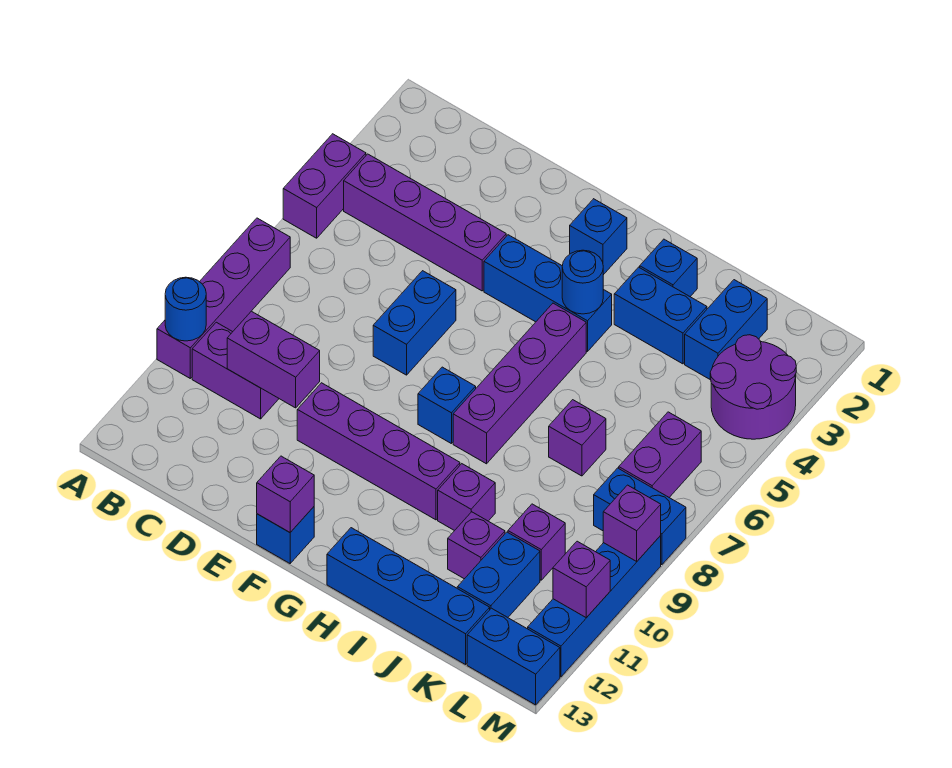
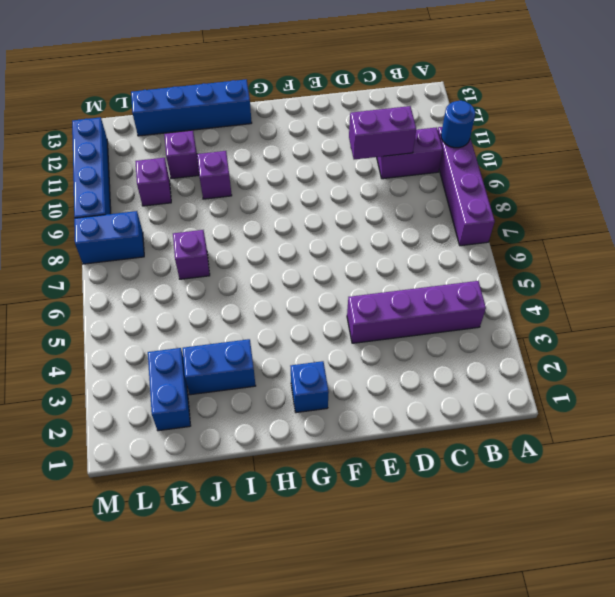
none -> purple brick A4:A5 level 1
none -> blue brick E6:E7 level 1
none -> purple brick E10:H10 level 1
none -> blue brick F4:H4 level 1

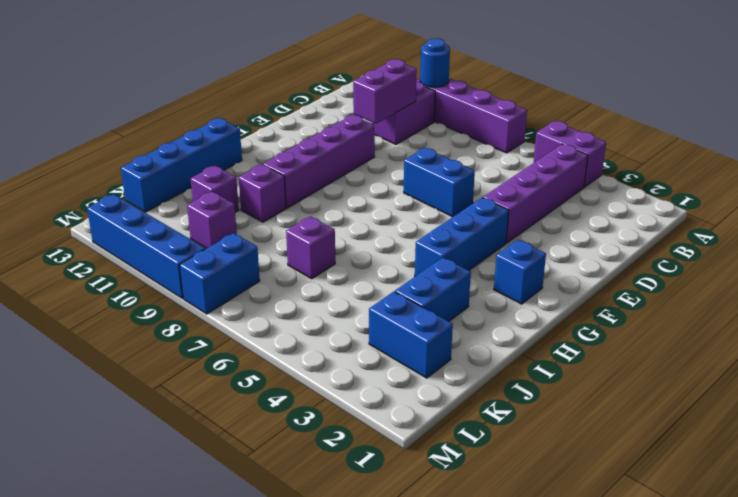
none -> blue brick F13 level 1
none -> blue brick G8 level 1
none -> purple brick H5:H8 level 1
none -> blue brick I2 level 1

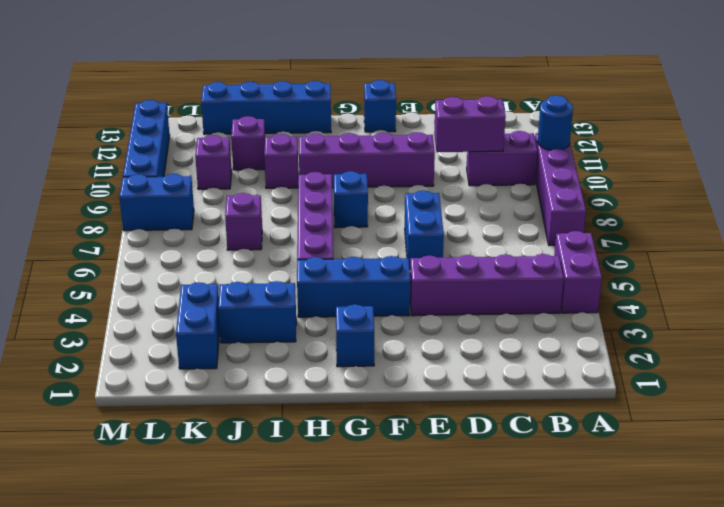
none -> blue brick I2 level 1
none -> blue brick K11:K12 level 1
none -> purple round brick L3:M4 level 1
none -> purple brick L6:L7 level 1

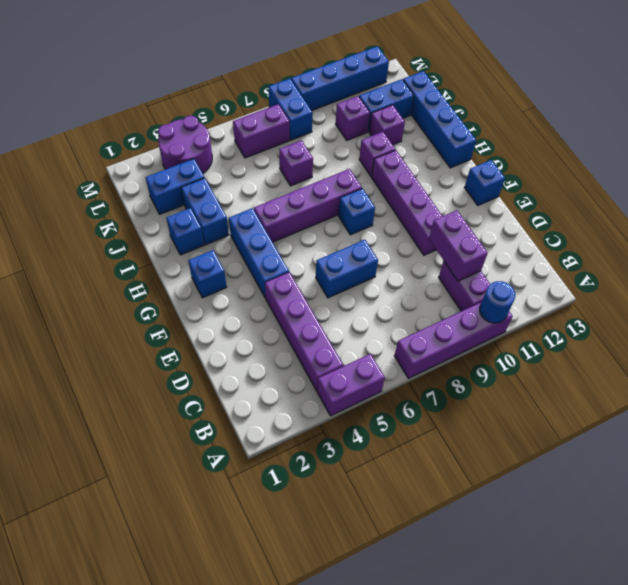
none -> blue brick L13:M13 level 1
none -> purple brick F13 level 2
none -> blue round brick H4 level 2
none -> purple brick M9 level 2

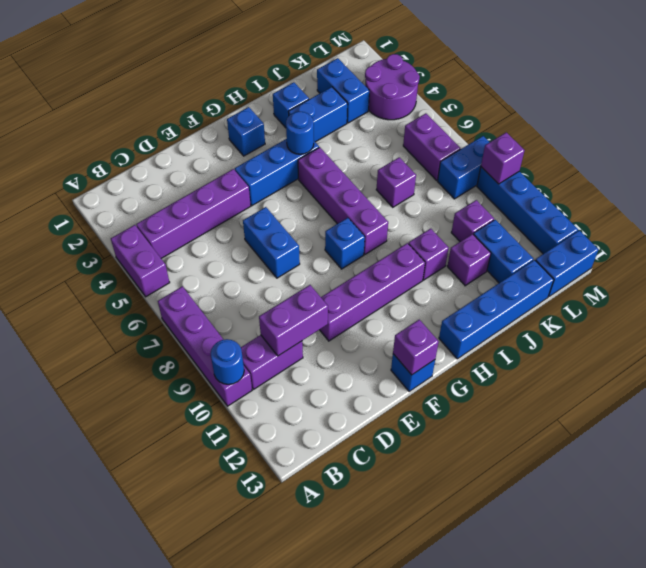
none -> purple brick M11 level 2

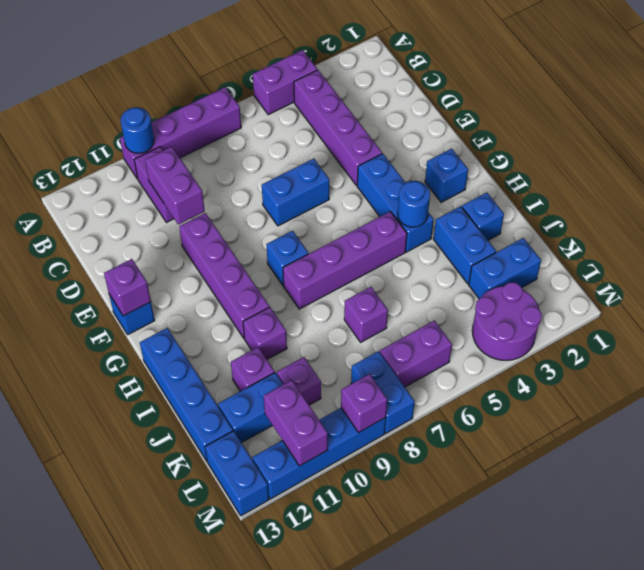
purple brick L11:M11 level 2 -> purple brick M11 level 2

